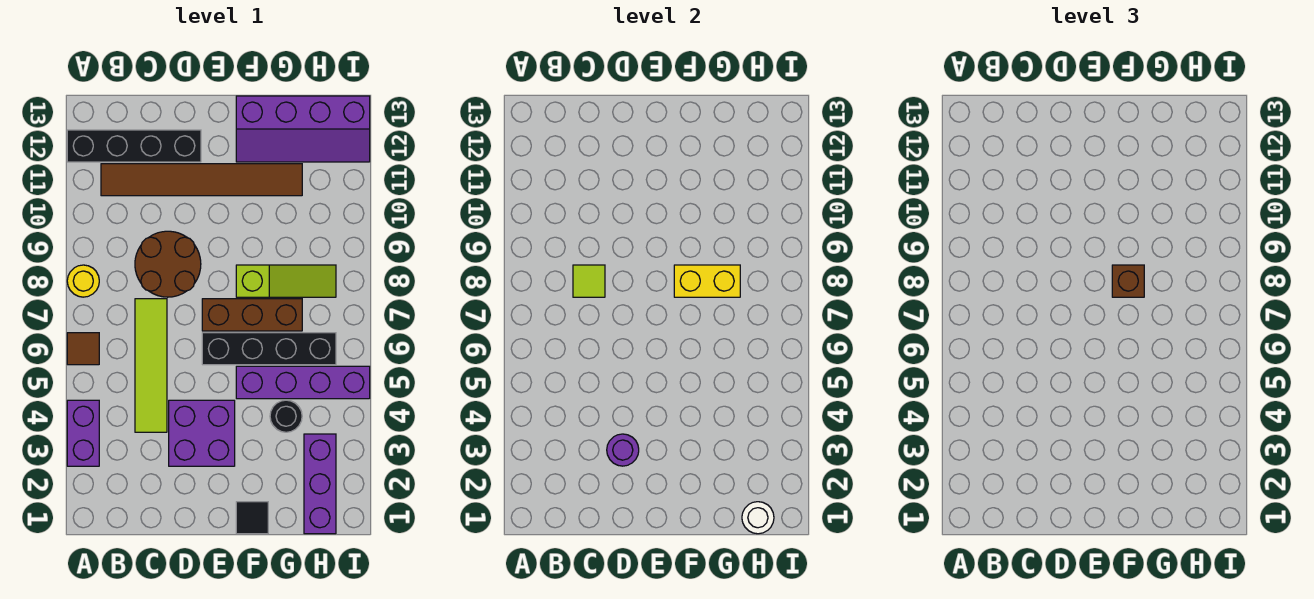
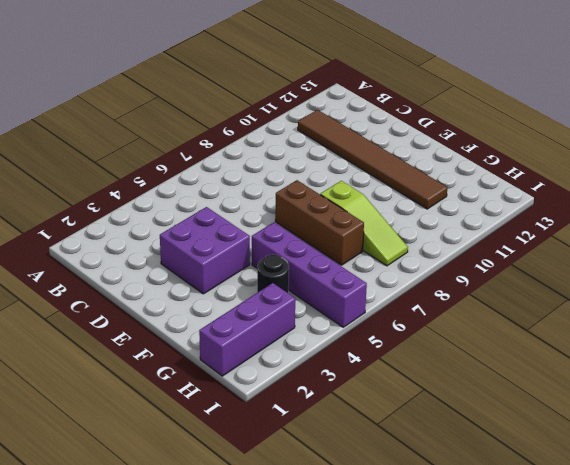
none -> purple brick A3:A4 level 1
none -> brown tile A6 level 1
none -> yellow round brick A8 level 1

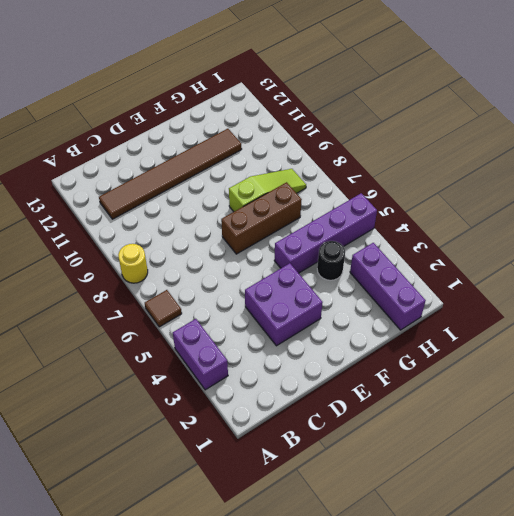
none -> black brick A12:D12 level 1
none -> lime tile C4:C7 level 1
none -> brown round brick C8:D9 level 1

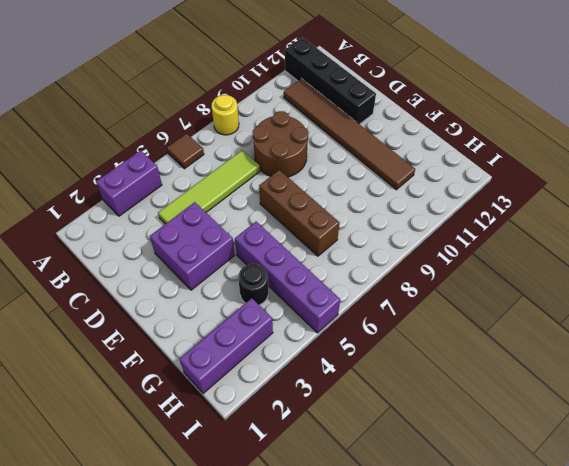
none -> black brick E6:H6 level 1
none -> black tile F1 level 1
none -> lime slope F8:H8 level 1 top F

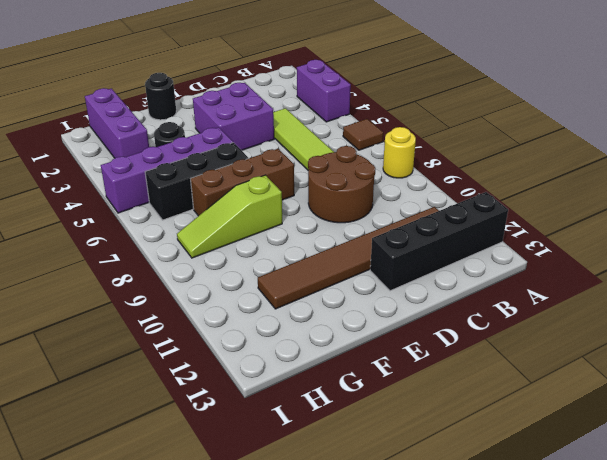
black round brick F1 level 1 -> black tile F1 level 1
black brick F6:H6 level 1 -> black brick E6:H6 level 1
none -> purple slope F12:I13 level 1 top 13
none -> lime tile C8 level 2
none -> purple round brick D3 level 2

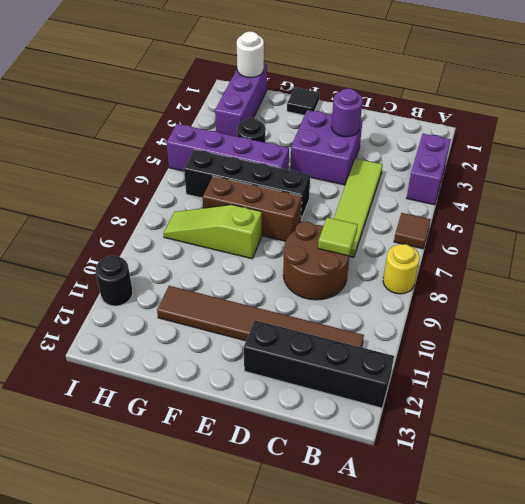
black round brick I11 level 1 -> none
none -> purple slope F12:I13 level 1 top 13
none -> yellow brick F8:G8 level 2
none -> brown brick F8 level 3

